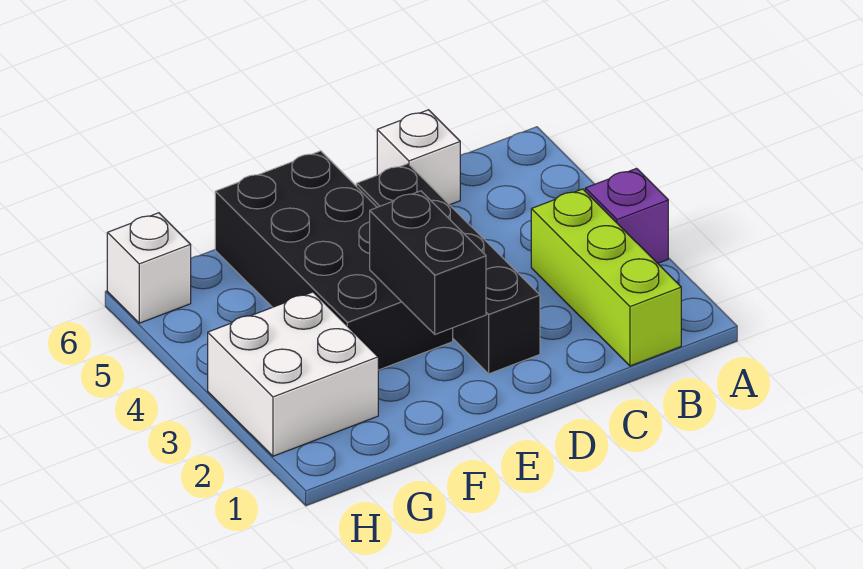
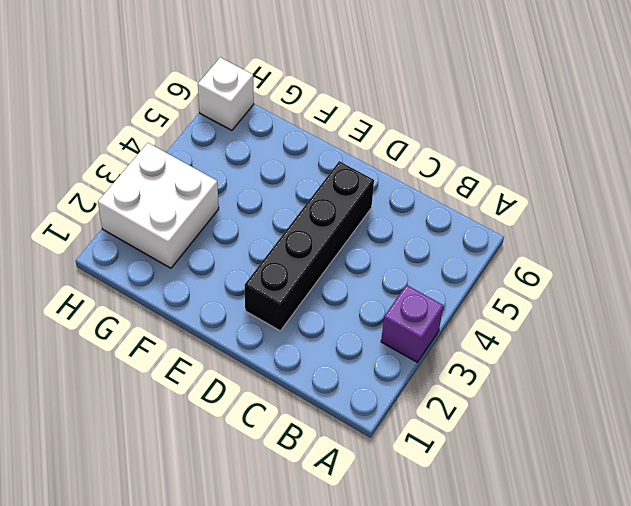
none -> lime brick B1:B3 level 1
none -> white brick C6 level 1

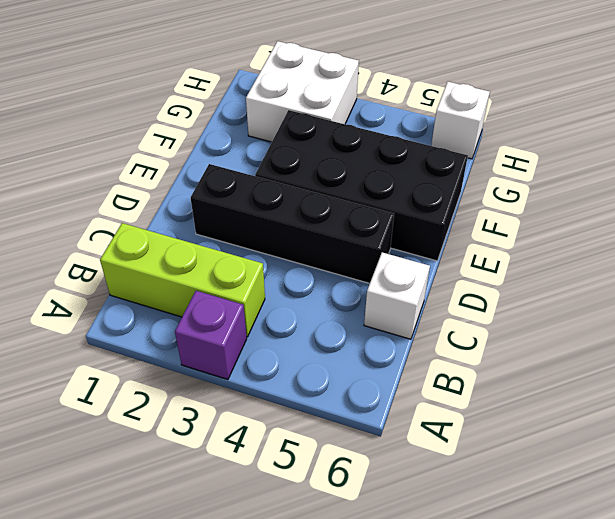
none -> black brick E2:E3 level 2

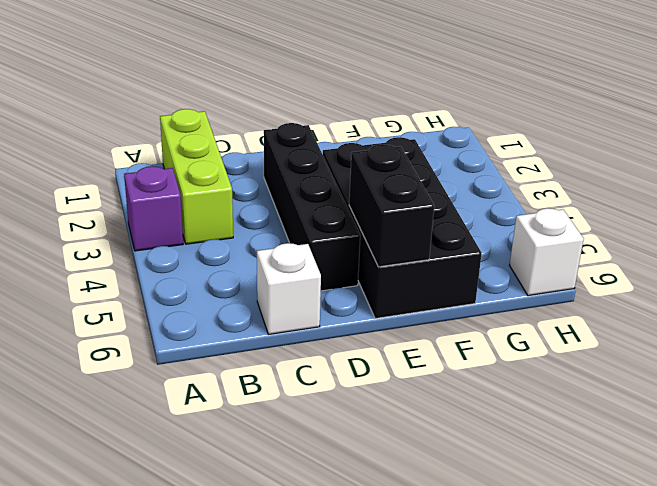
black brick E5:E6 level 2 -> black brick E2:E3 level 2
none -> white brick G2:H3 level 1

